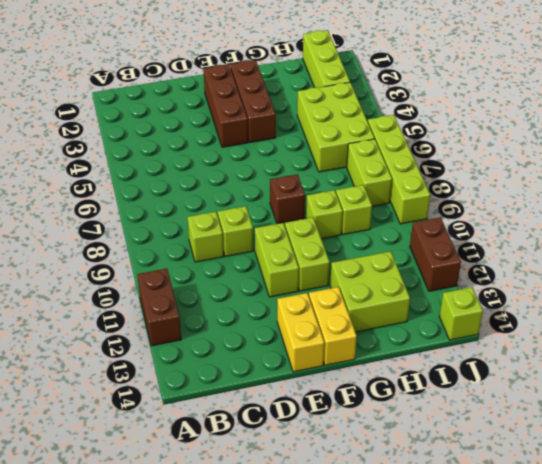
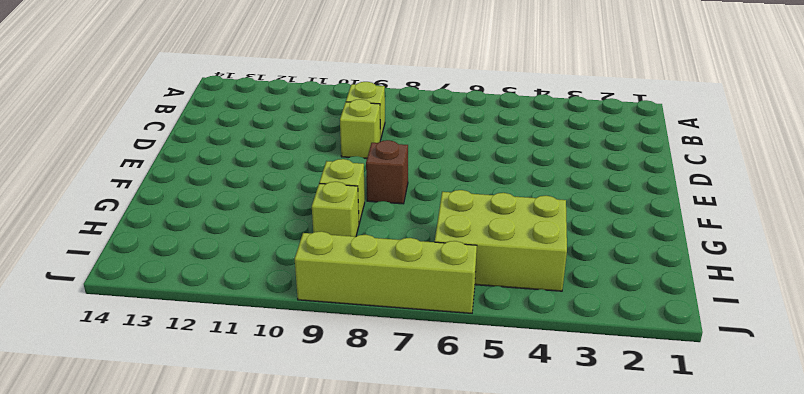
none -> brown brick A11:A12 level 1
none -> brown brick E2:E4 level 1
none -> lime brick E10:E11 level 1

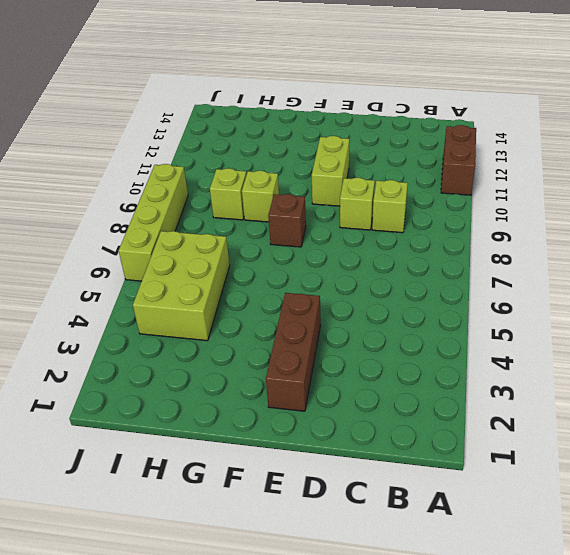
none -> yellow brick E13:E14 level 1
none -> brown brick F2:F4 level 1
none -> lime brick F10:F11 level 1

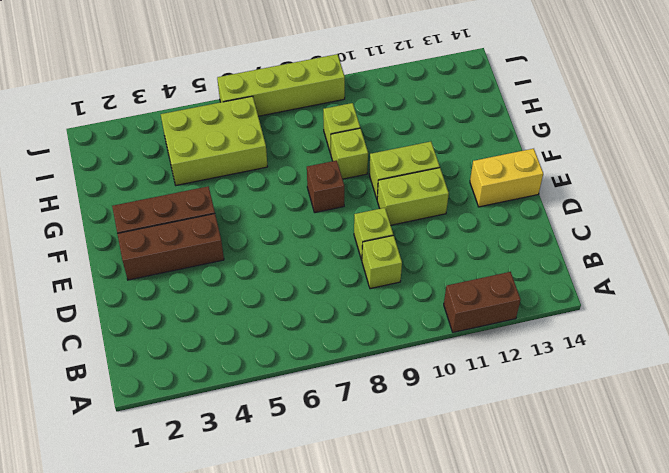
none -> yellow brick F13:F14 level 1
none -> lime brick G12:H13 level 1
none -> lime brick I1:I3 level 1

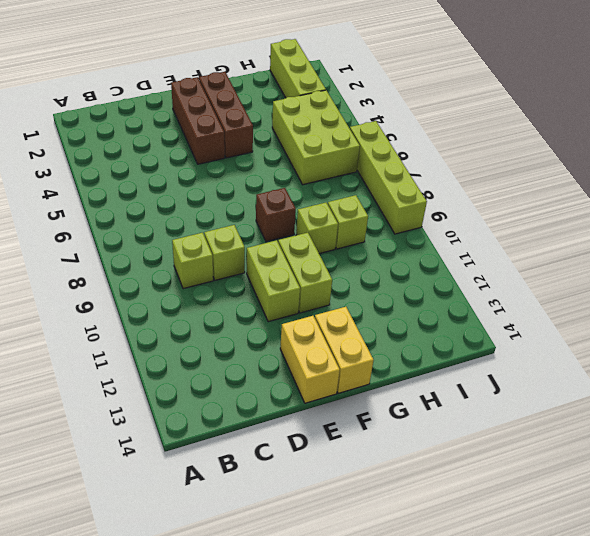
none -> brown brick A11:A12 level 1
none -> lime brick G12:H13 level 1
none -> lime brick I7:I8 level 1

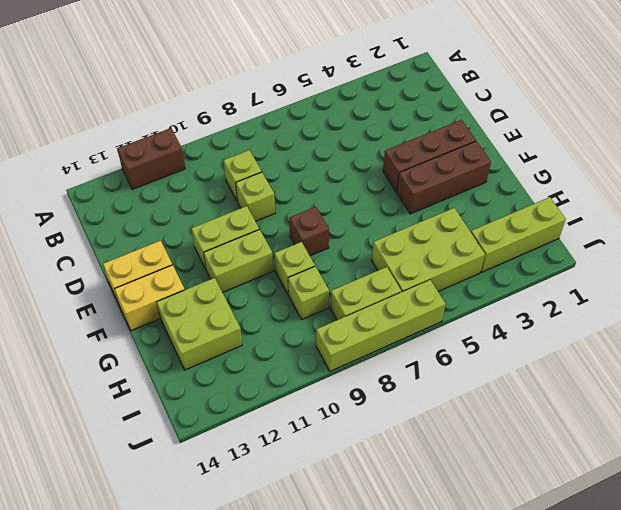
none -> brown brick J11:J12 level 1
none -> lime brick J14 level 1

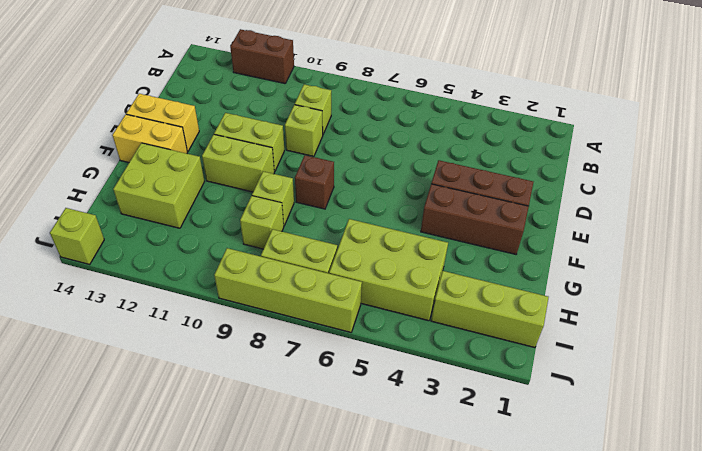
none -> brown brick J11:J12 level 1

